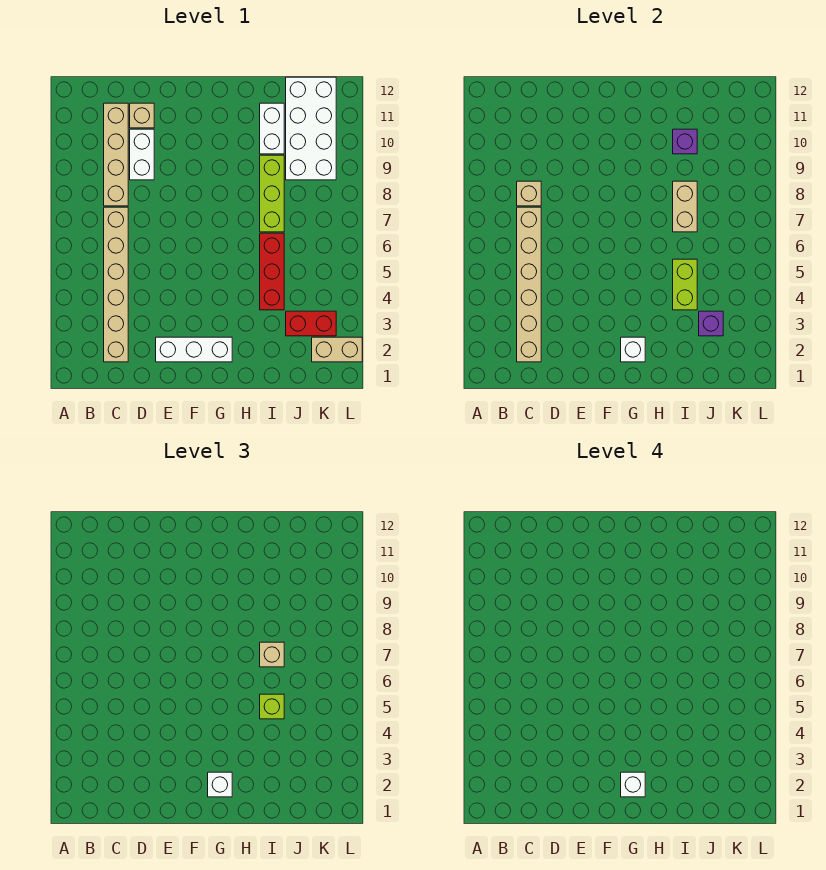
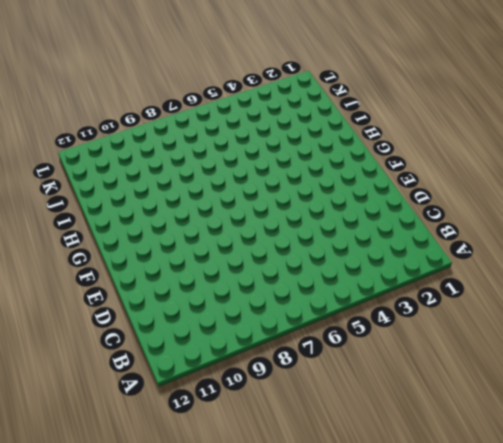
none -> tan brick C2:C7 level 1
none -> tan brick C8:C11 level 1
none -> white brick D9:D10 level 1

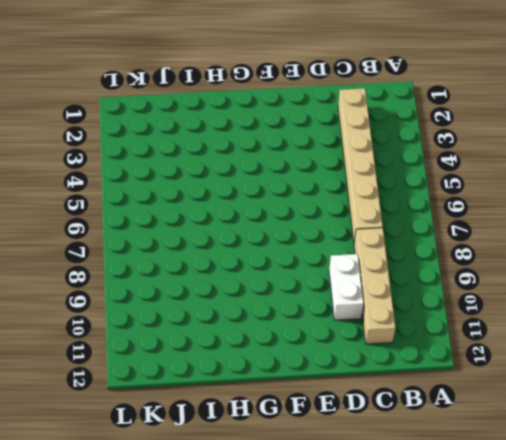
none -> tan brick D11 level 1
none -> white brick E2:G2 level 1
none -> red brick I4:I6 level 1

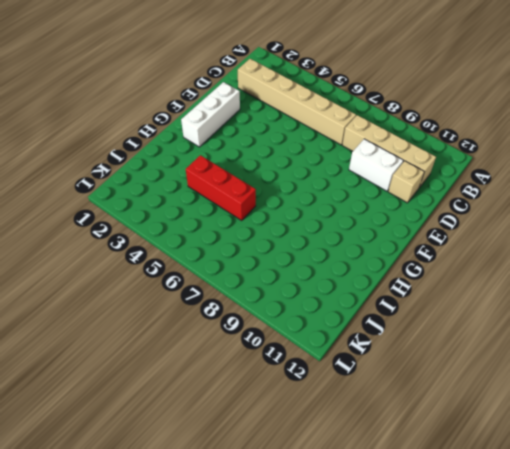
none -> lime brick I7:I9 level 1
none -> white brick I10:I11 level 1
none -> red brick J3:K3 level 1

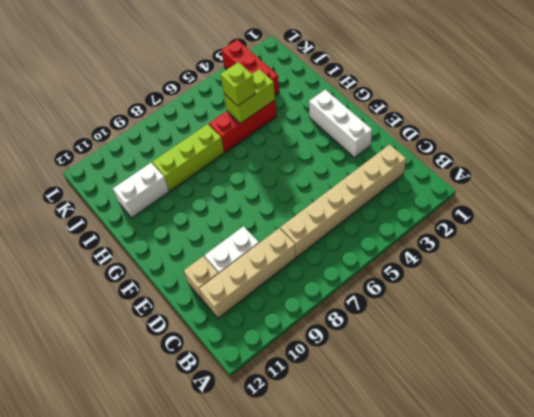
red brick J3:L3 level 1 -> red brick J3:K3 level 1
none -> white brick J9:K12 level 1
none -> tan brick K2:L2 level 1
none -> tan brick C2:C7 level 2

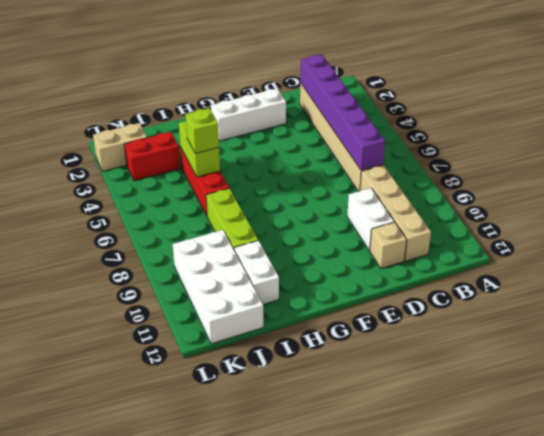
purple brick C2:C7 level 2 -> tan brick C2:C7 level 2
none -> tan brick C8 level 2
none -> white brick G2 level 2
none -> tan brick I7:I8 level 2

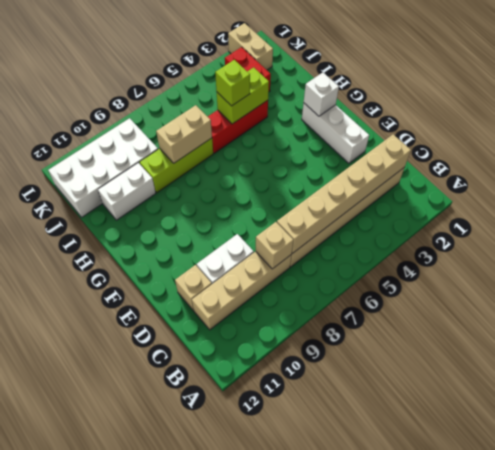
none -> purple brick I10 level 2
none -> purple brick J3 level 2
none -> white brick G2 level 3

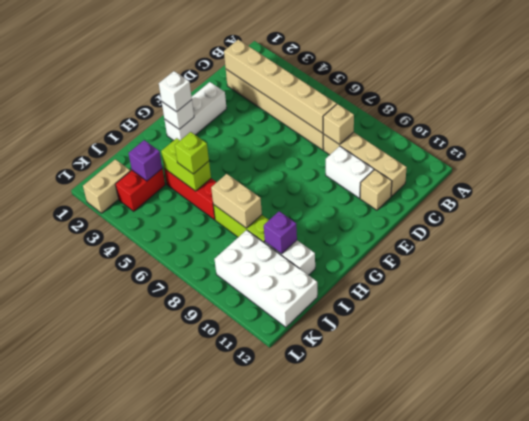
none -> tan brick I7 level 3
none -> white brick G2 level 4

